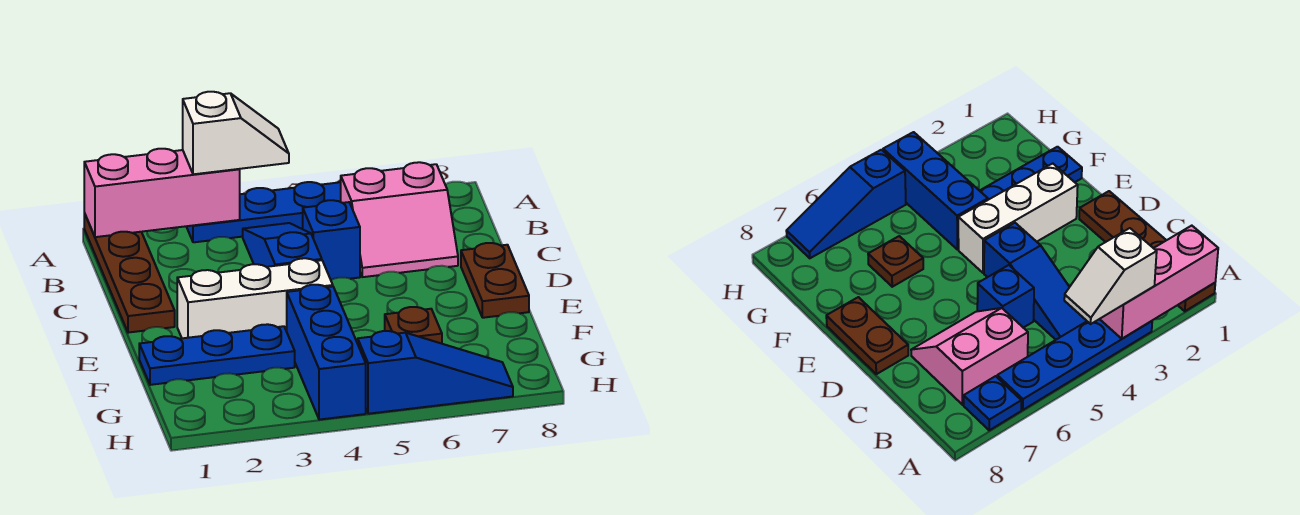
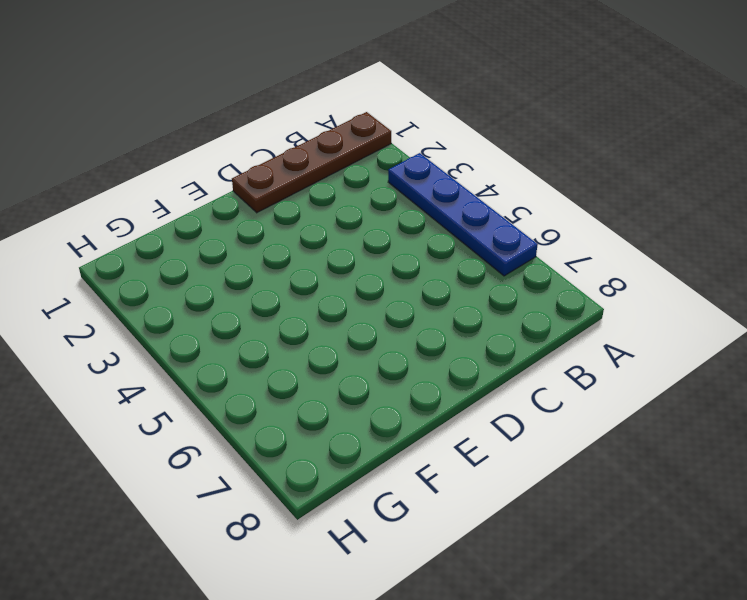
none -> blue plate A7 level 1
none -> blue slope B4:D4 level 1 top D
none -> pink slope B6:C7 level 1 top B

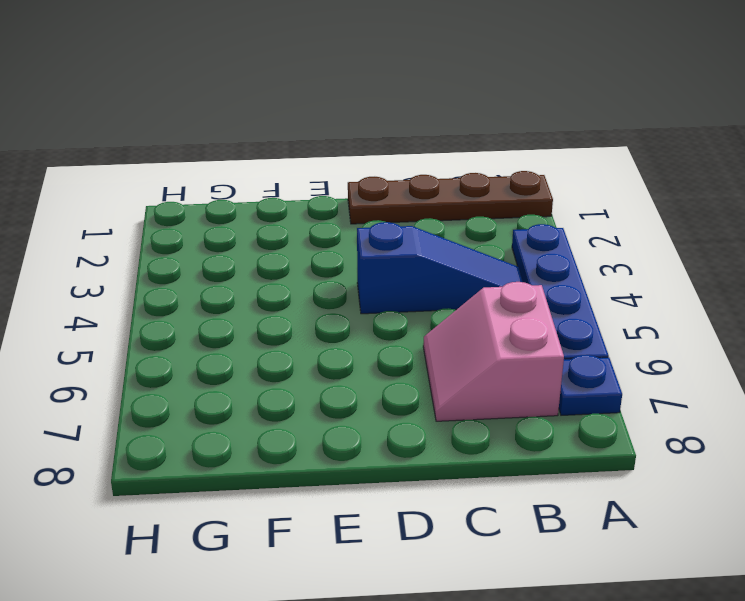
none -> blue brick C5 level 1
none -> brown plate D8:E8 level 1
none -> white brick E2:E4 level 1

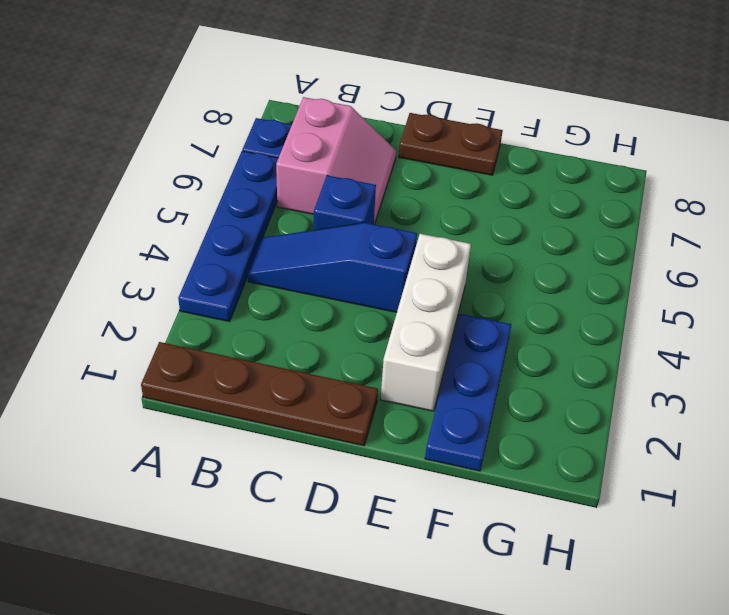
none -> blue brick F4:H4 level 1
none -> brown plate F6 level 1
none -> blue slope H5:H7 level 1 top 5

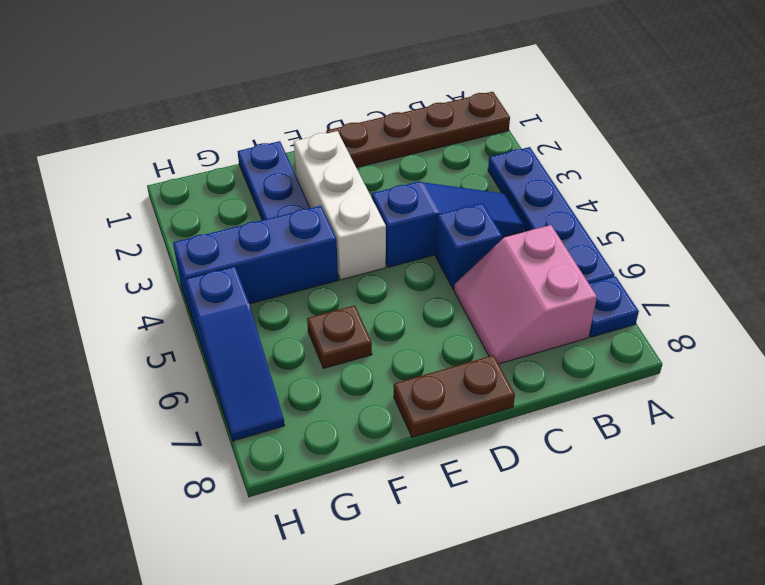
none -> pink brick A1:A3 level 2
none -> white slope A3:A4 level 3 top 3

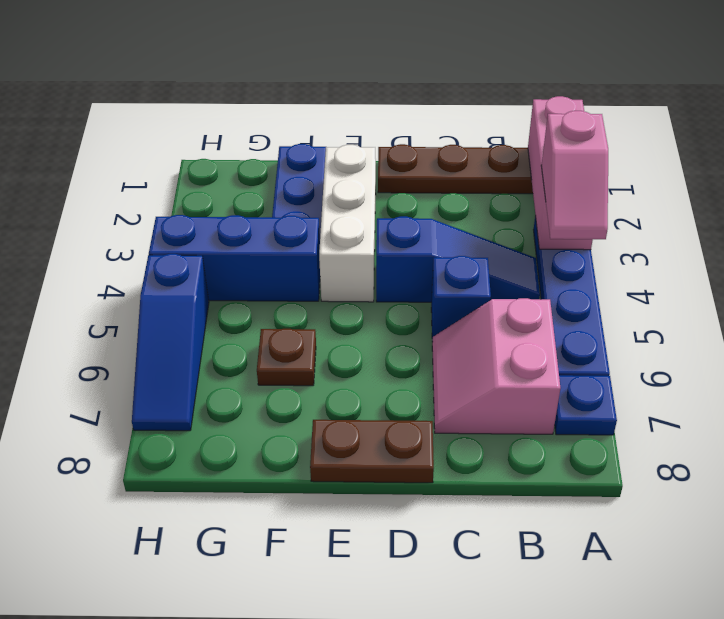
pink slope A3:A4 level 3 top 3 -> white slope A3:A4 level 3 top 3

